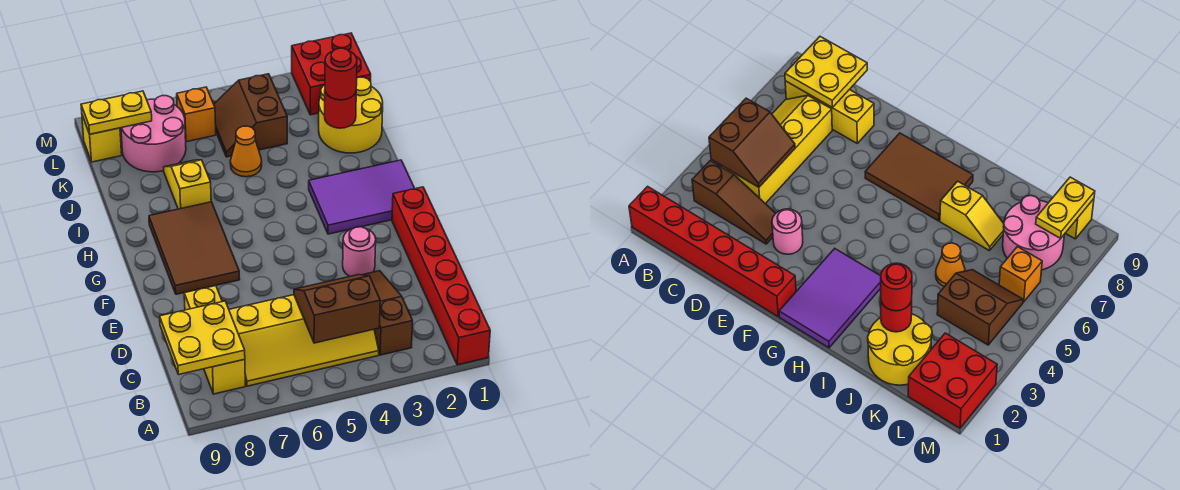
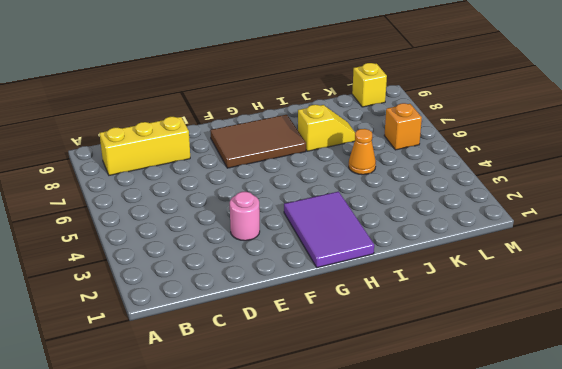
none -> red brick A1:F1 level 1
none -> brown slope B3:D3 level 1 top B
none -> yellow slope B4:C7 level 1 top C

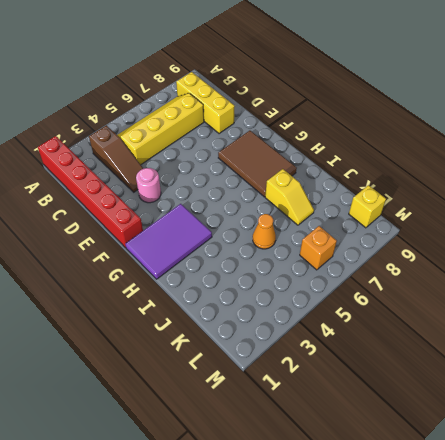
none -> yellow round brick J1:K2 level 1
none -> brown slope K4:L5 level 1 top 4
none -> pink round brick K7:L8 level 1

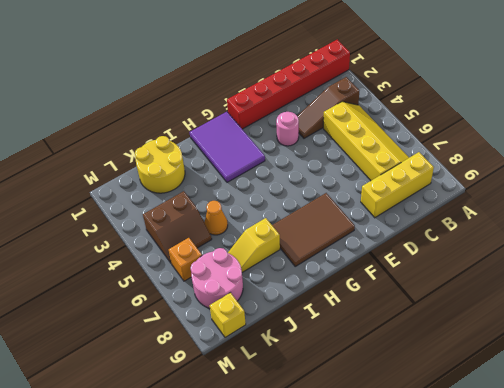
none -> red brick L1:M2 level 1
none -> brown slope B4:C5 level 2 top B
none -> yellow plate B8:C9 level 2

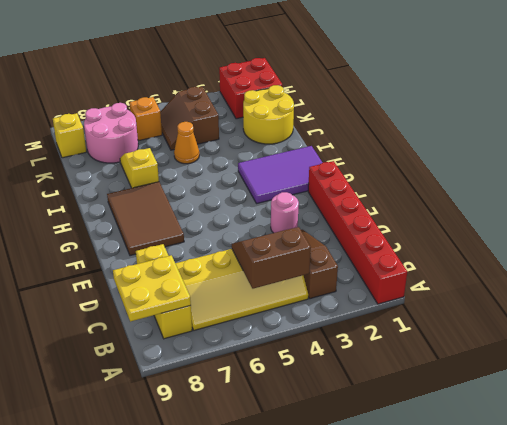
none -> red round brick J2 level 2
none -> yellow plate L8:L9 level 2
none -> red round brick J2 level 3

